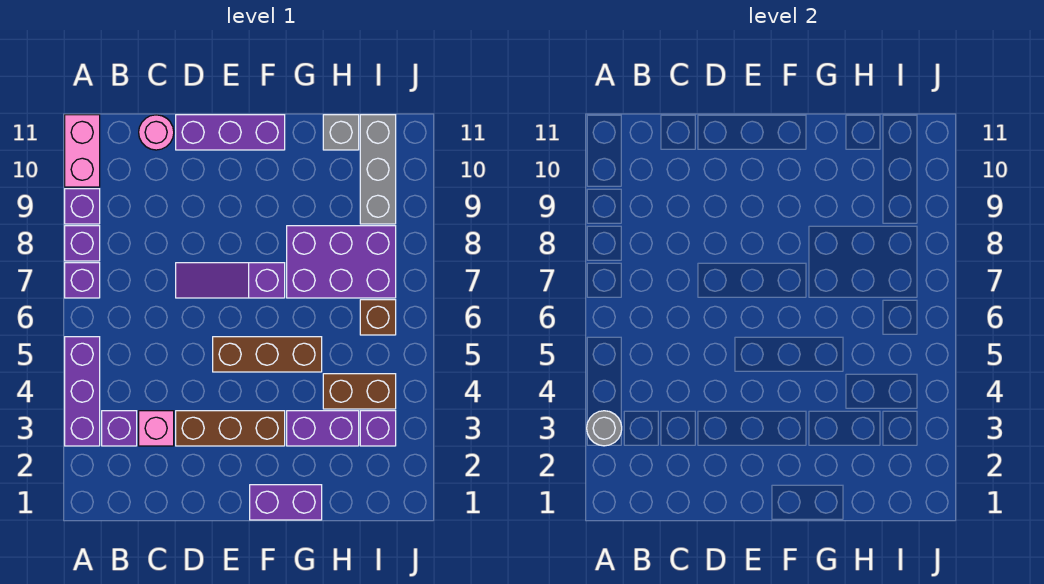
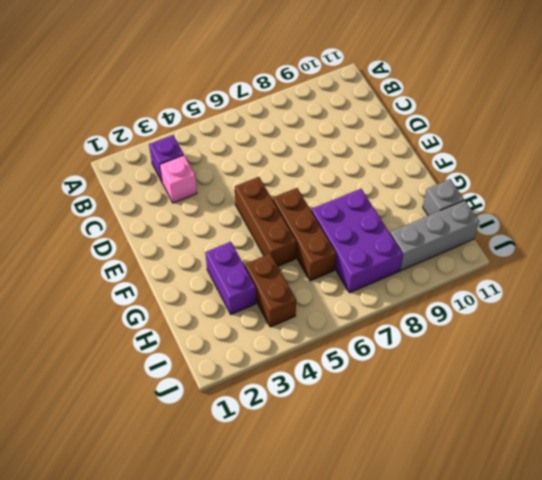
brown brick F6:H6 level 1 -> brown brick D3:F3 level 1
none -> purple brick A3:A5 level 1
none -> purple brick A7 level 1
none -> purple brick A8 level 1

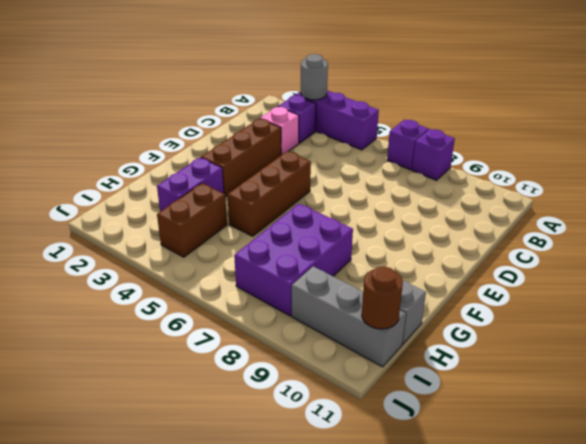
brown round brick I11 level 2 -> none
none -> purple brick A9 level 1
none -> pink brick A10:A11 level 1
none -> pink round brick C11 level 1

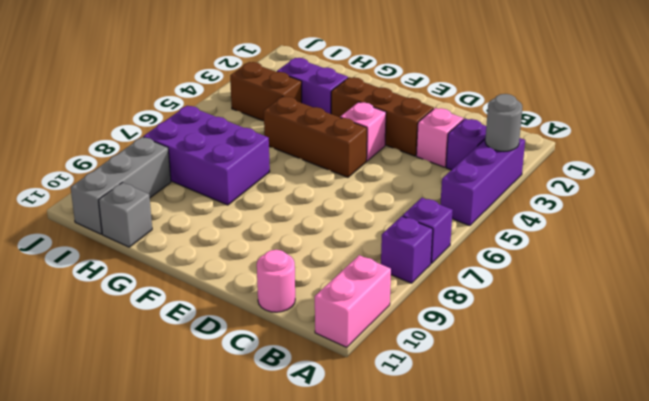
pink brick E4 level 1 -> none
none -> purple brick A9 level 1
none -> purple slope D7:F7 level 1 top F
none -> purple brick D11:F11 level 1

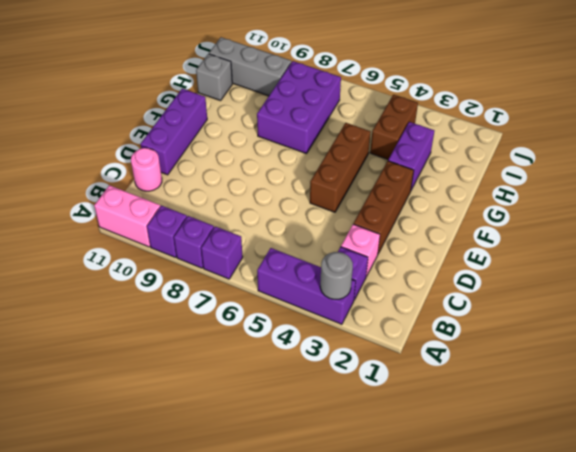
none -> purple slope D7:F7 level 1 top F
none -> purple brick F1:G1 level 1
none -> purple brick I3 level 1

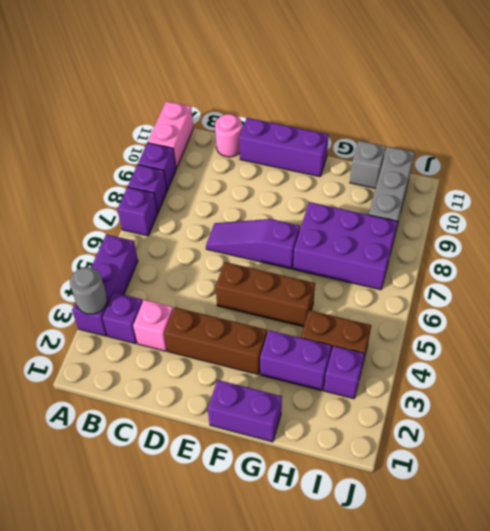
none -> brown brick I6 level 1

